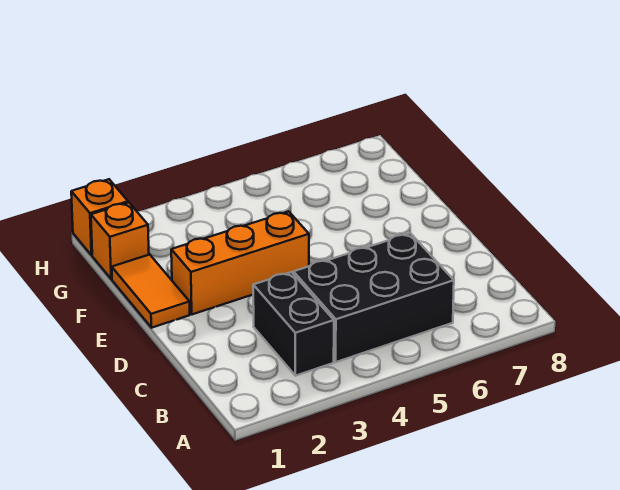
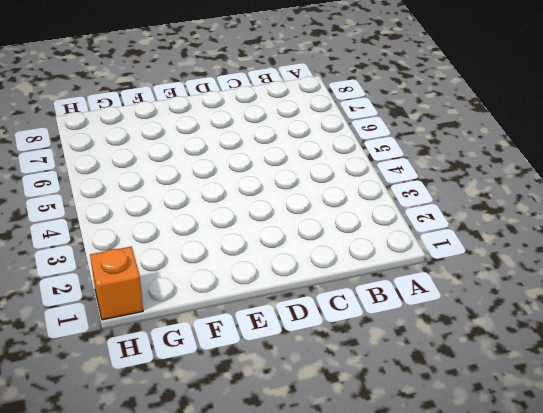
none -> black brick B3:C3 level 1
none -> black brick B4:C6 level 1

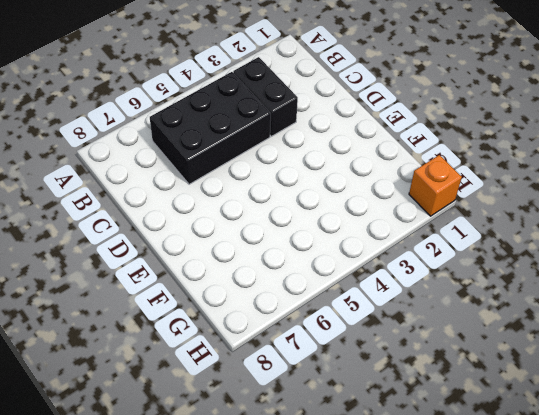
none -> orange tile E1:F1 level 1
none -> orange brick E2:E4 level 1

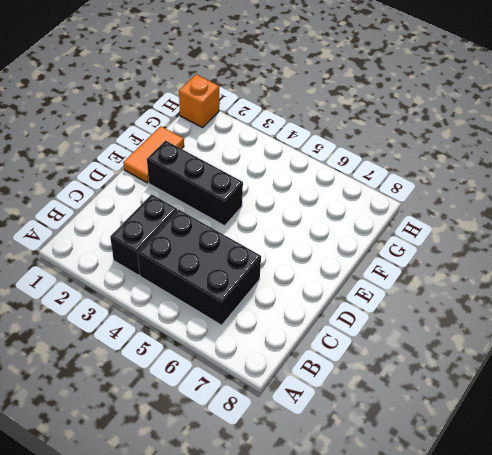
black brick E2:E4 level 1 -> orange brick E2:E4 level 1
none -> orange brick G1 level 1

